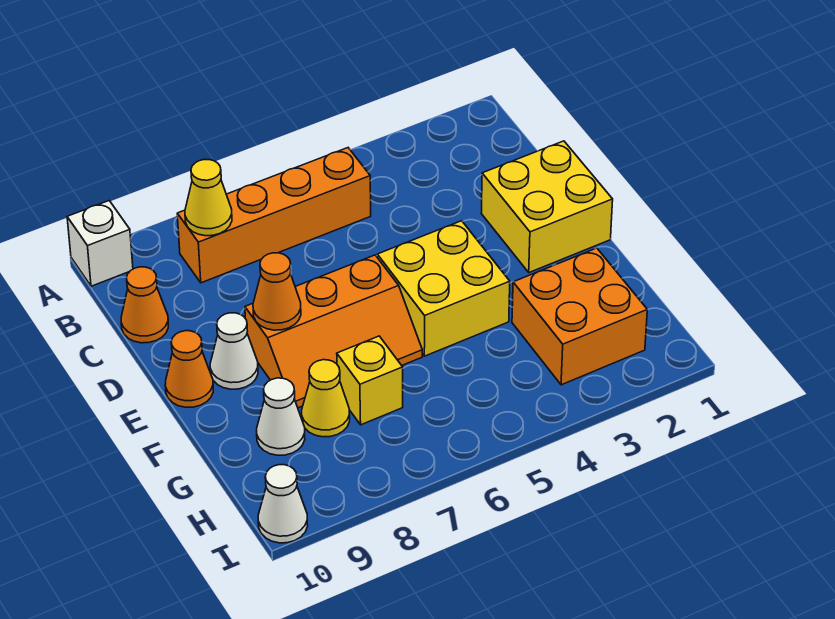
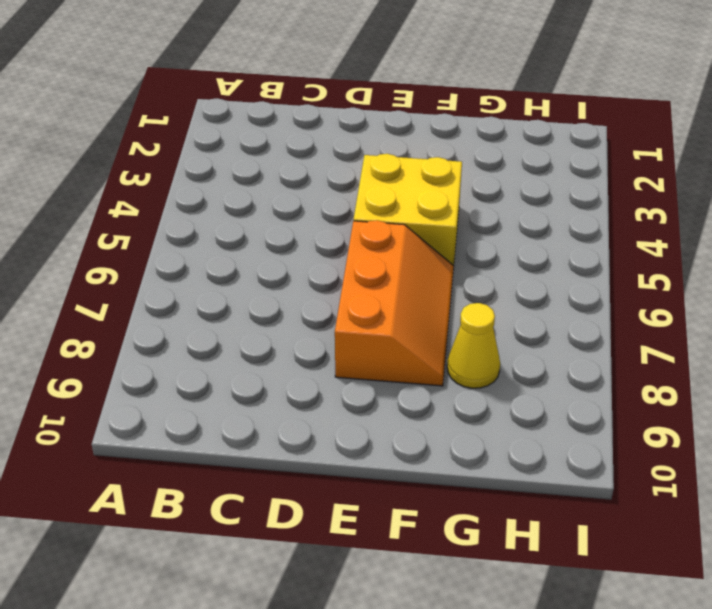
none -> white brick A10 level 1
none -> orange brick B5:B8 level 1
none -> orange cone C10 level 1

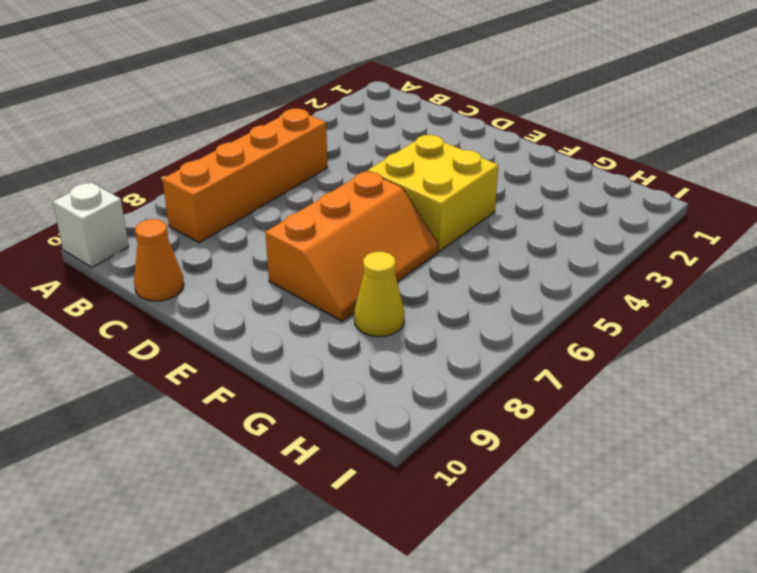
none -> yellow brick D1:E2 level 1
none -> white cone E9 level 1
none -> orange cone E10 level 1

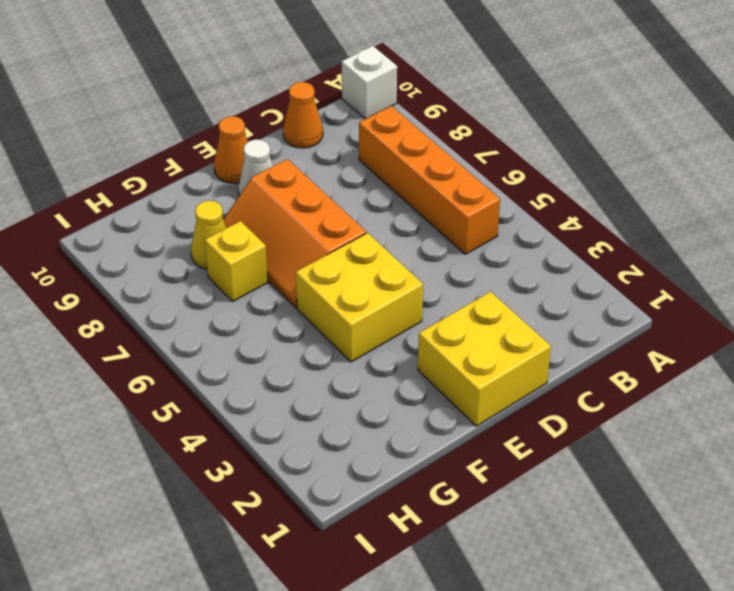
none -> orange brick G2:H3 level 1
none -> white cone G9 level 1
none -> white cone I10 level 1

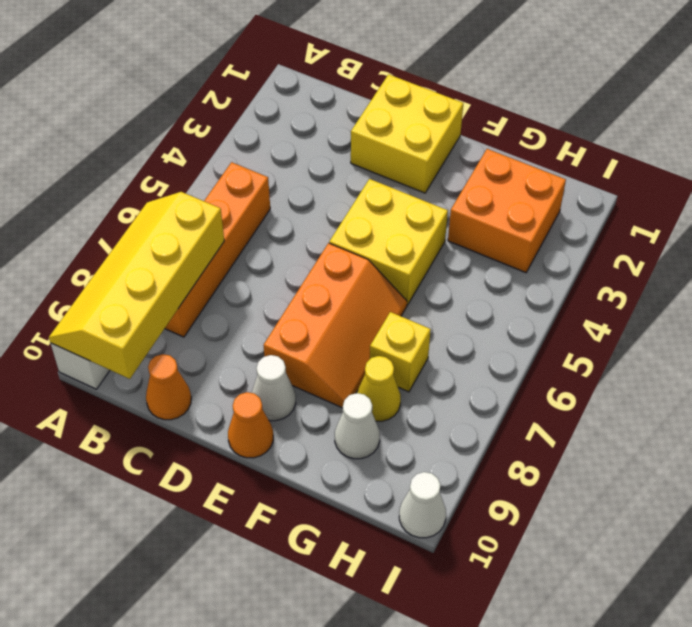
yellow slope A7:B10 level 2 top B -> yellow cone B8 level 2
none -> orange cone E8 level 2

